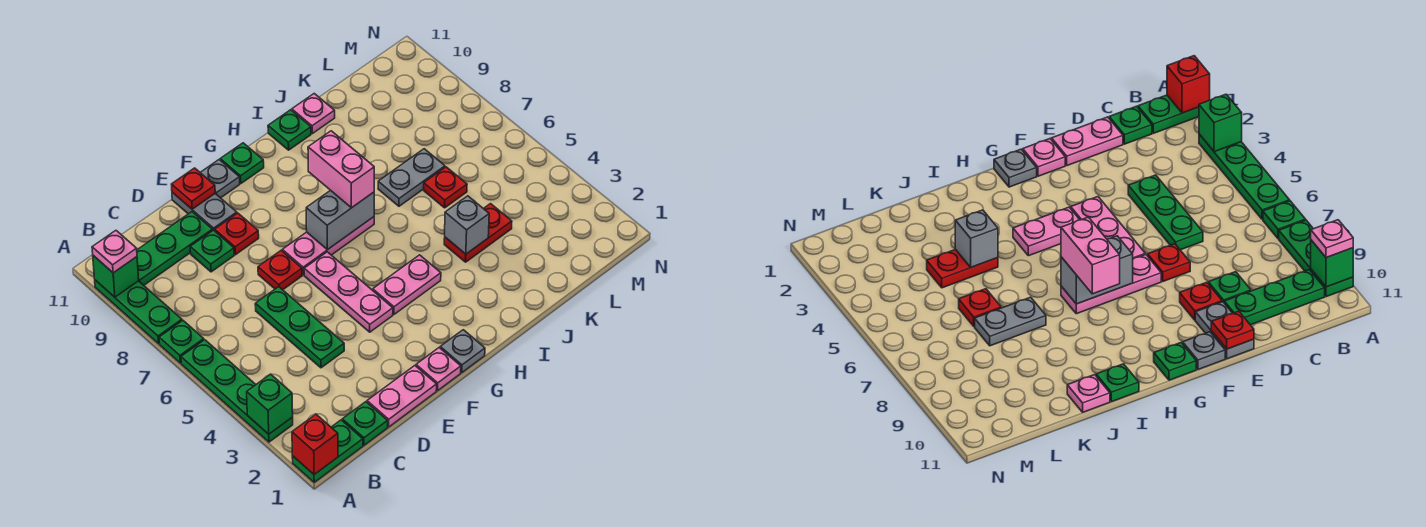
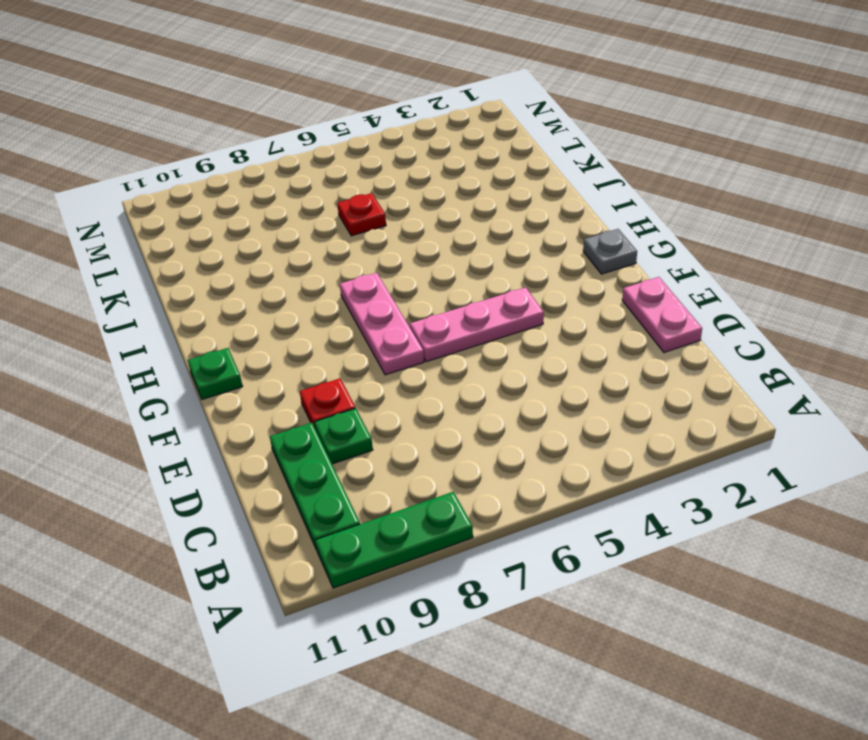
none -> green plate A1:B1 level 1
none -> green plate A3:A6 level 1
none -> green plate A7 level 1
none -> green plate C1 level 1

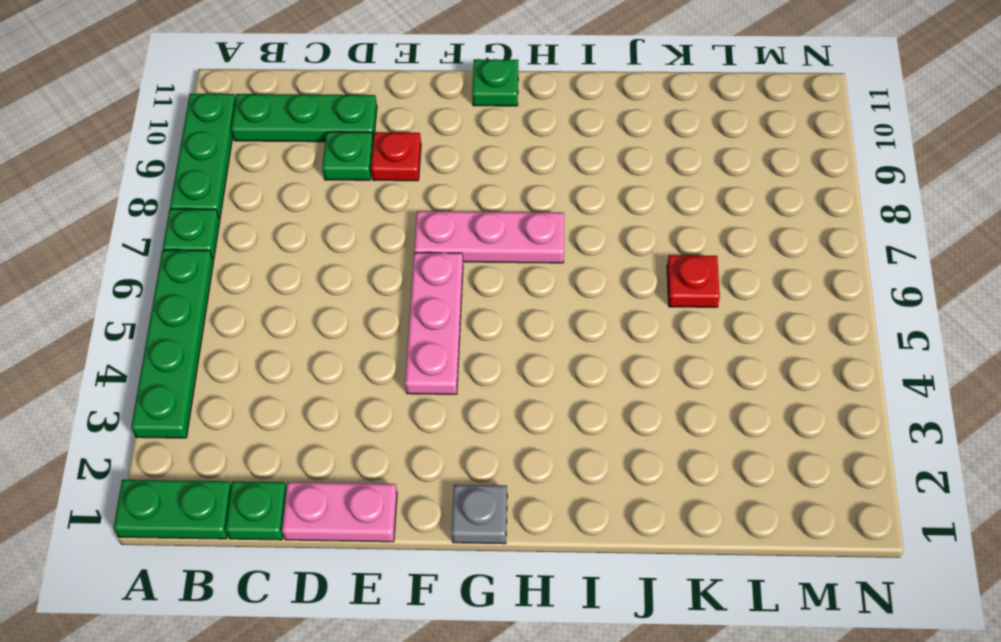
none -> green plate D4:D6 level 1
none -> red plate E7 level 1
none -> grey plate E10:E11 level 1
none -> pink plate F1 level 1

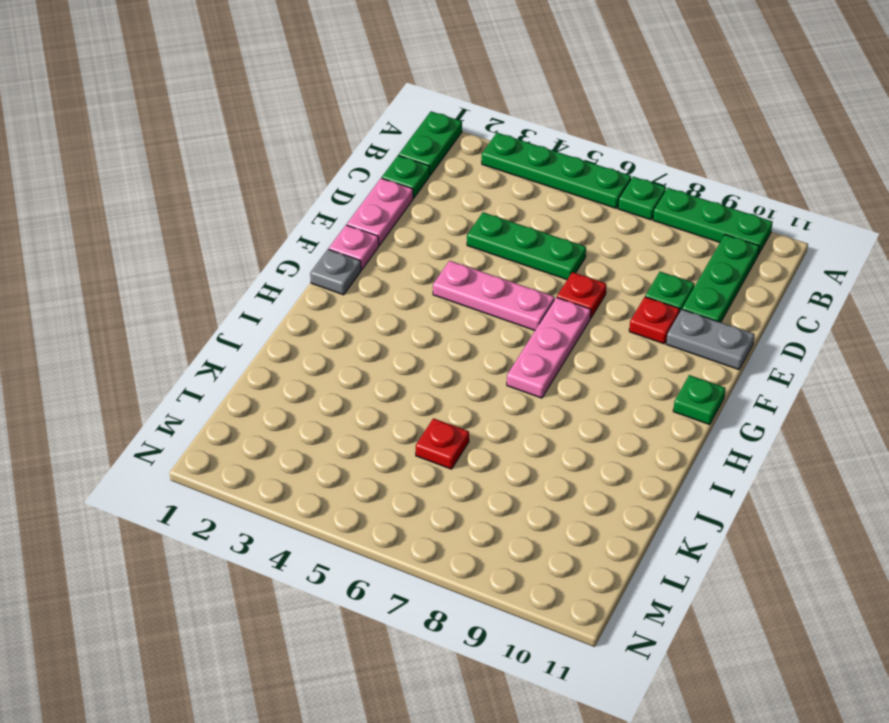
none -> grey plate F11 level 1
none -> pink plate G4:H4 level 1
none -> green plate I11 level 1
none -> red plate J4:K4 level 1

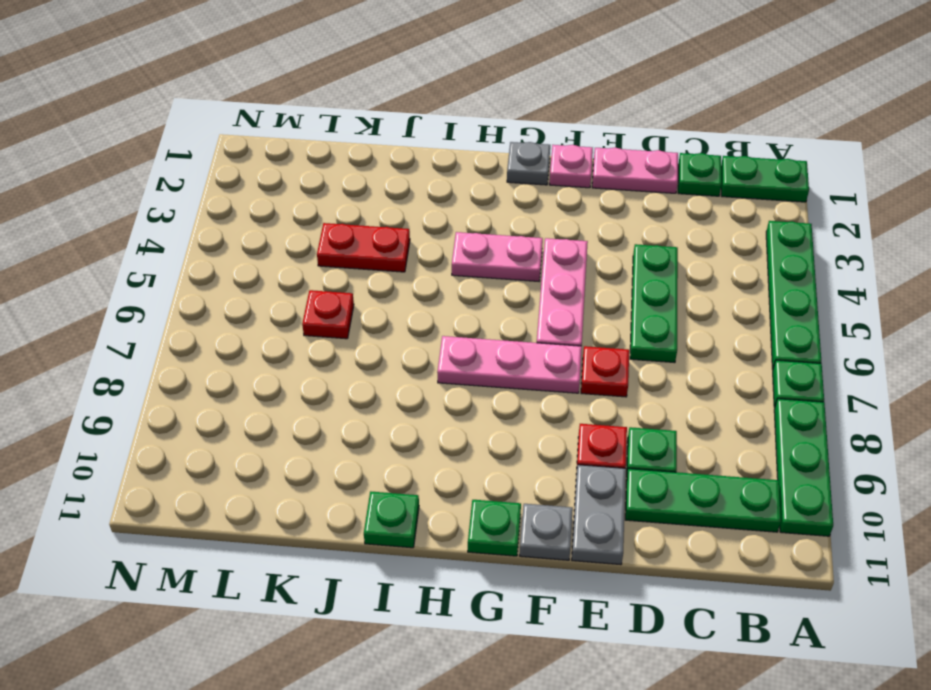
none -> grey plate J7:K7 level 1
none -> pink plate J11 level 1
none -> red brick A1 level 2
none -> green brick A3 level 2

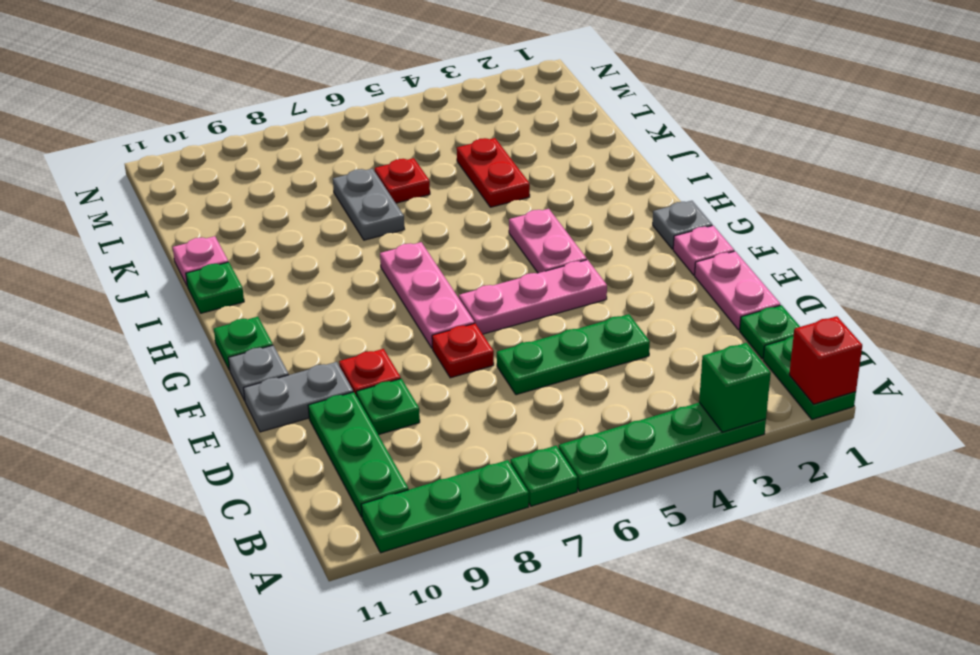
none -> green brick A10 level 2
none -> red plate E11 level 2
none -> grey brick G7:H7 level 2
none -> grey brick J4 level 2

